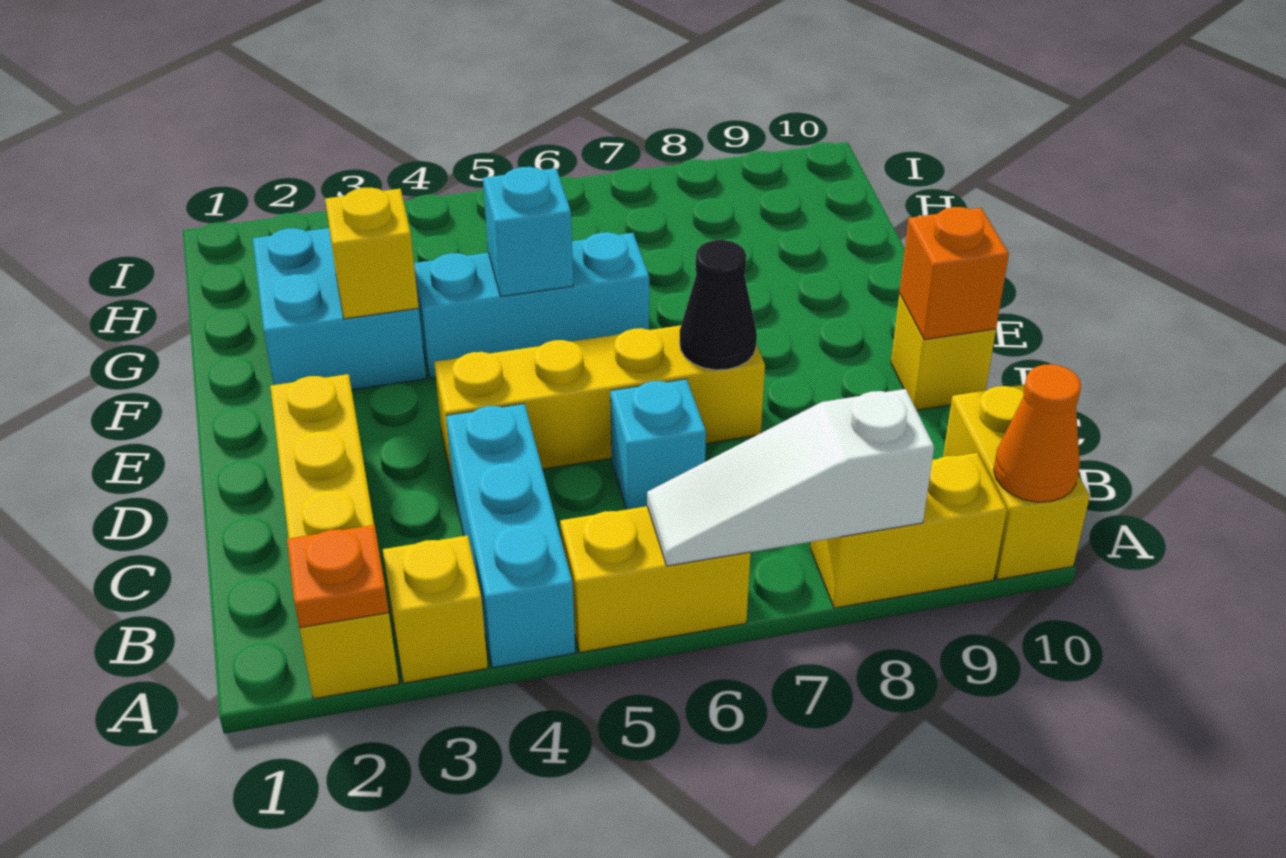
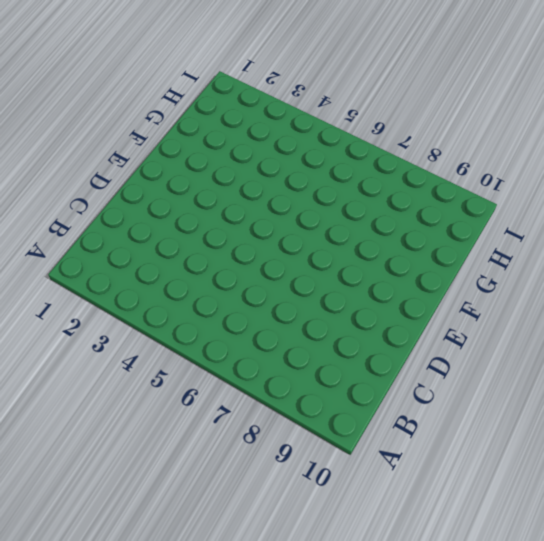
none -> yellow brick A2:D2 level 1
none -> yellow brick A3 level 1
none -> cyan brick A4:C4 level 1

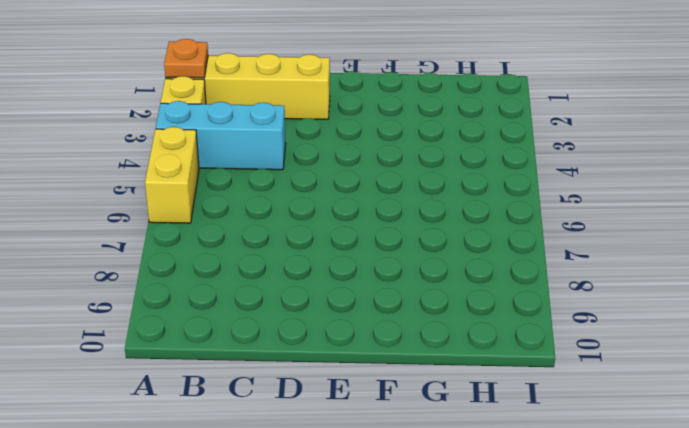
none -> yellow brick A8:A9 level 1
none -> yellow brick A10:B10 level 1
none -> cyan brick C6 level 1

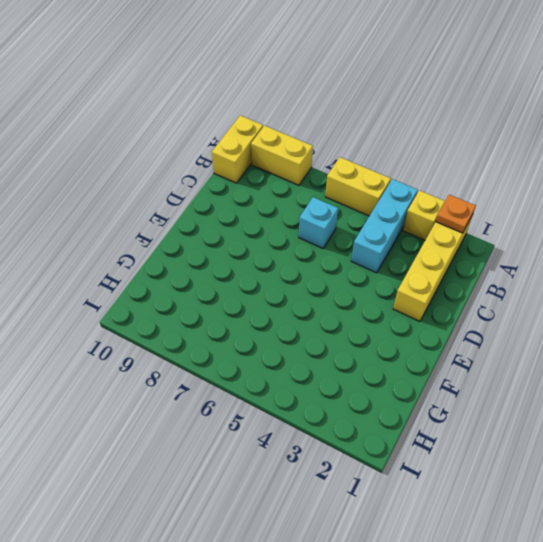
none -> yellow brick D4:D7 level 1
none -> yellow brick D10 level 1
none -> cyan brick F2:G3 level 1

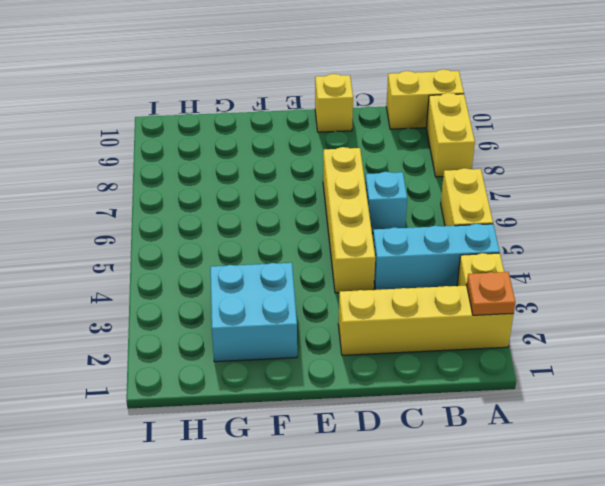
none -> cyan brick F4:F6 level 1
none -> white slope A6:A8 level 2 top 8
none -> orange cone A10 level 2

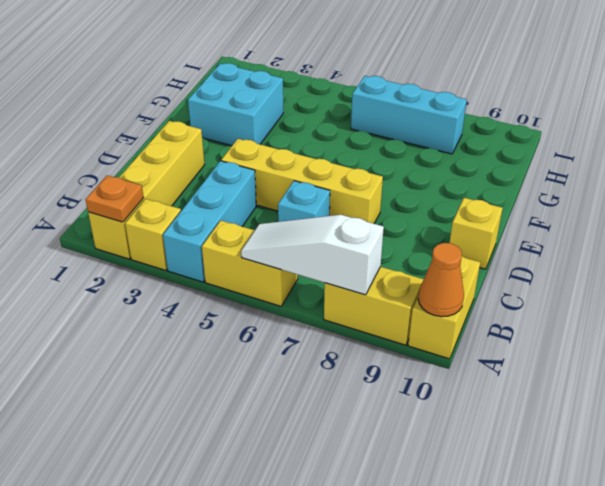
cyan brick H6:H8 level 1 -> cyan brick F4:F6 level 1
none -> black cone D7 level 2
none -> orange brick D10 level 2
none -> yellow brick F3 level 2

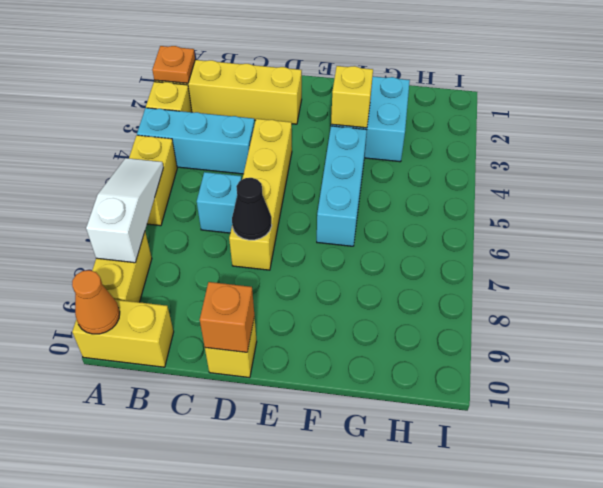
none -> cyan brick F5 level 2

